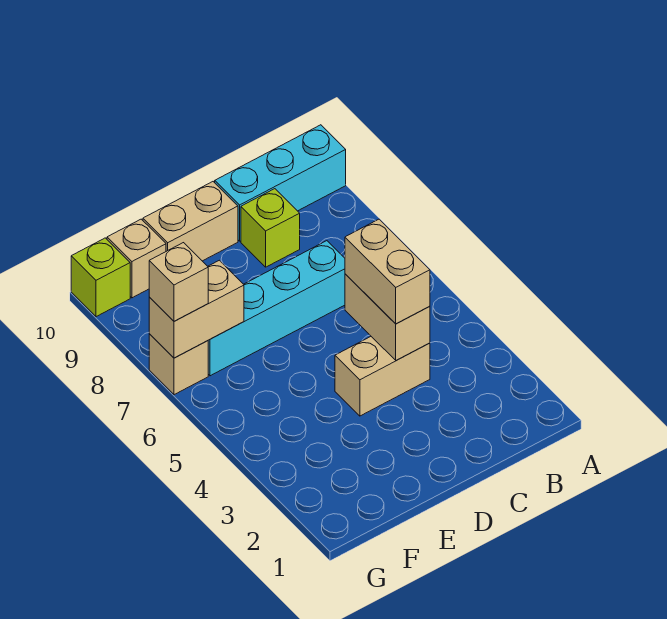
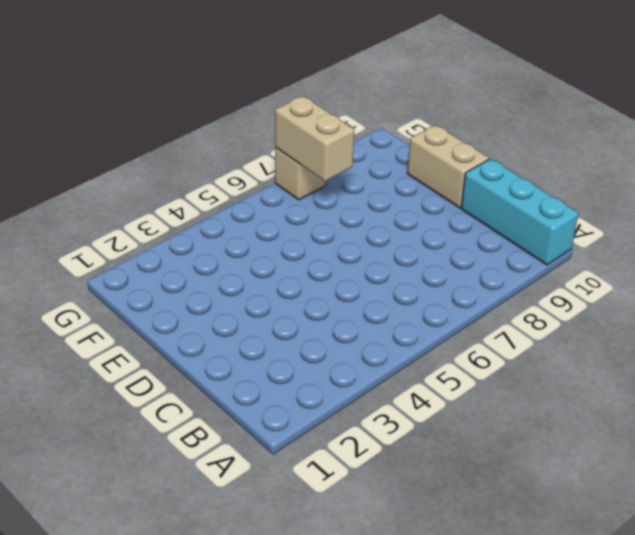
none -> tan brick C4:D4 level 1
none -> cyan brick C7:F7 level 1
none -> lime brick C9 level 1

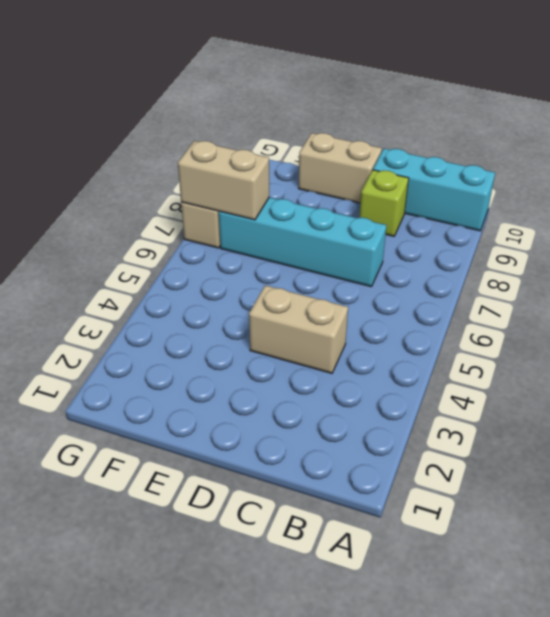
none -> tan brick F10 level 1
none -> lime brick G10 level 1
none -> tan brick C4:C5 level 2

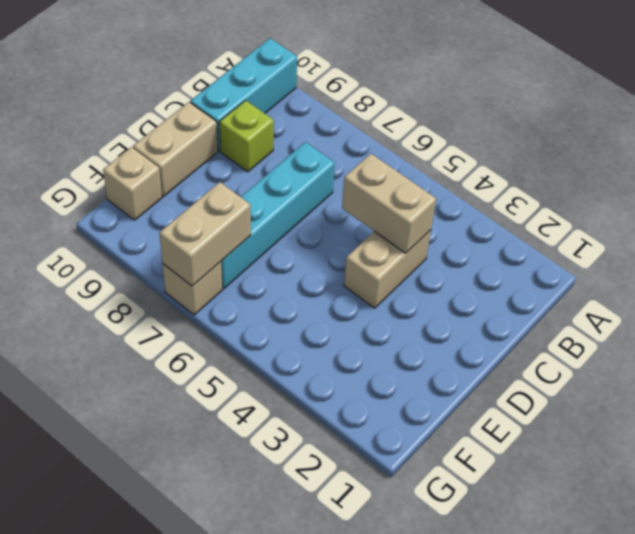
none -> lime brick G10 level 1
none -> tan brick C4:C5 level 3
none -> tan brick G7 level 3

